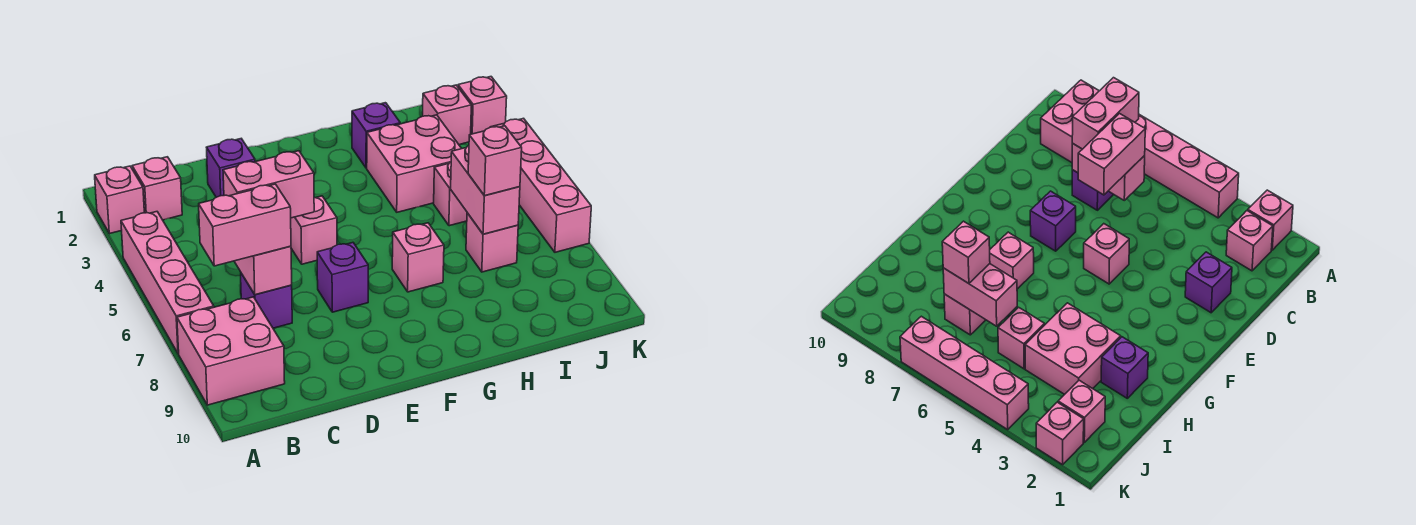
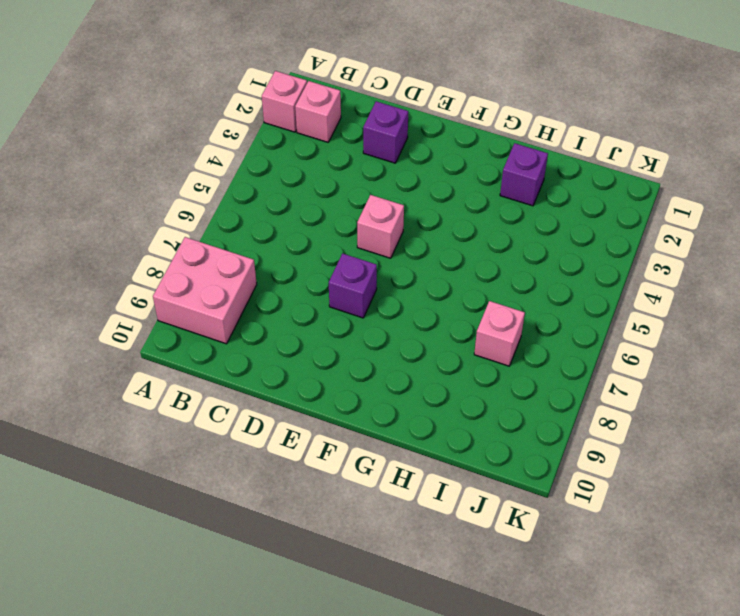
none -> pink brick A4:A7 level 1
none -> purple brick C7 level 1
none -> pink brick G7 level 1

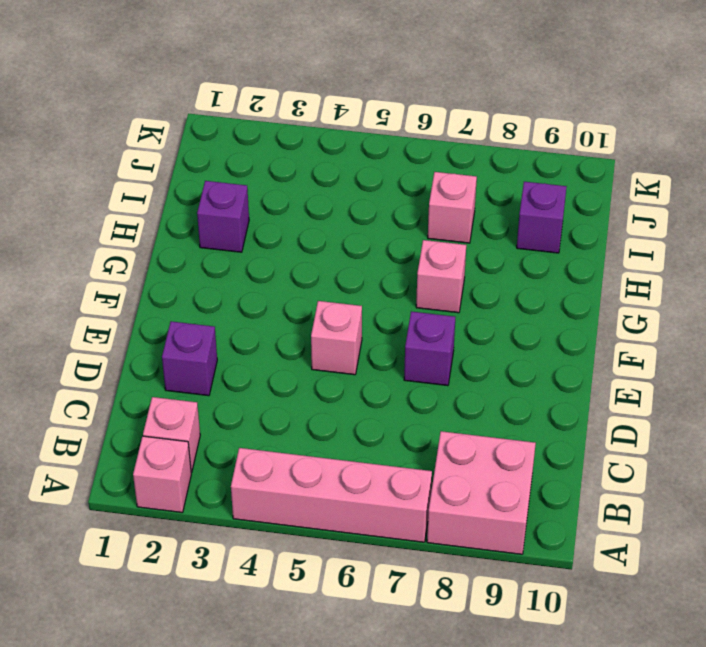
purple brick I9 level 1 -> purple brick C7 level 1
none -> pink brick H3:I4 level 1
none -> pink brick I5 level 1
none -> pink brick J2 level 1

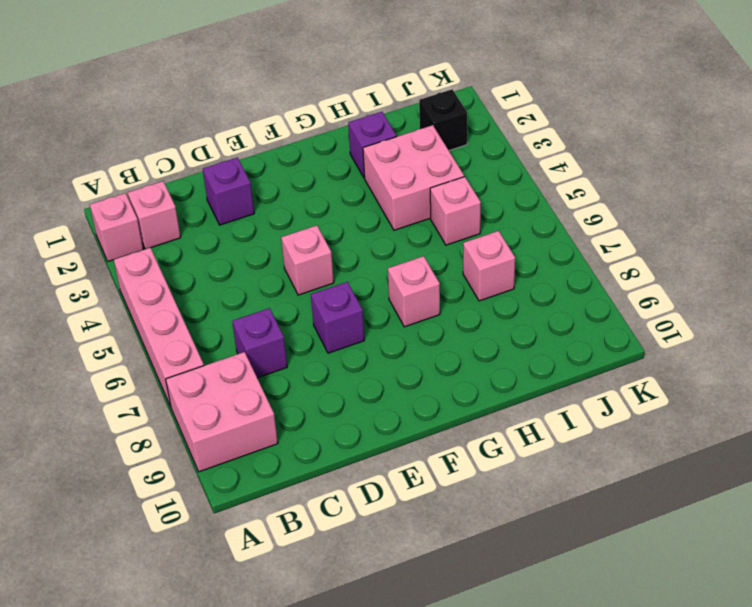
black brick J2 level 1 -> pink brick J2 level 1
none -> pink brick K2 level 1
none -> pink brick K4:K7 level 1
none -> pink brick C6:C7 level 2

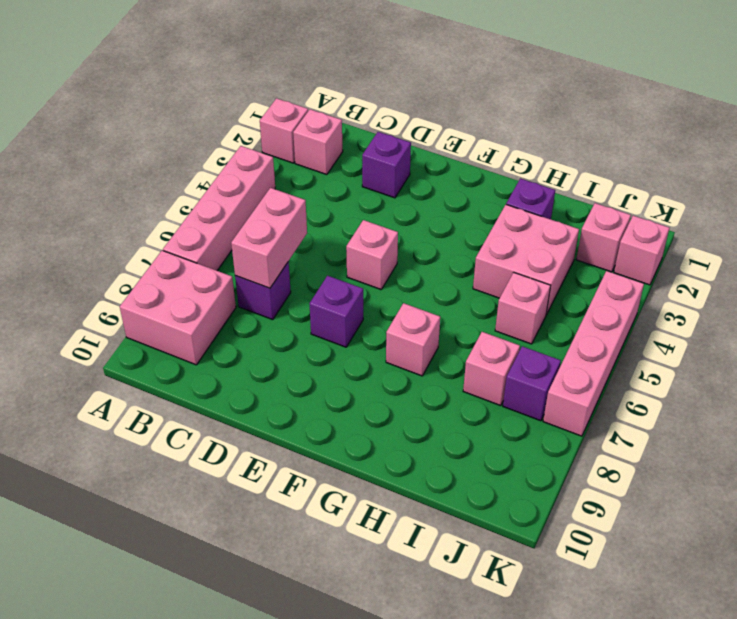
purple brick J7 level 1 -> none
none -> pink brick I6:I7 level 2
none -> pink brick B7:C7 level 3
none -> pink brick C6:D6 level 3

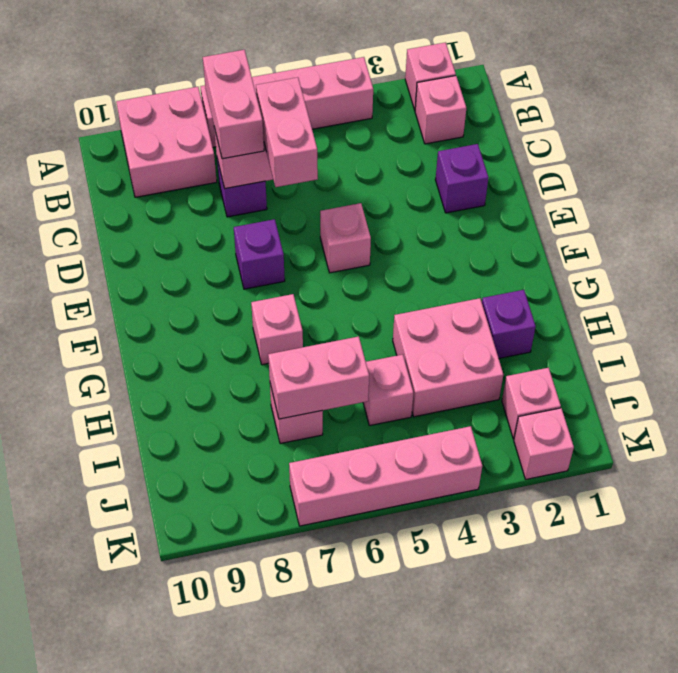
none -> pink brick I7 level 3

